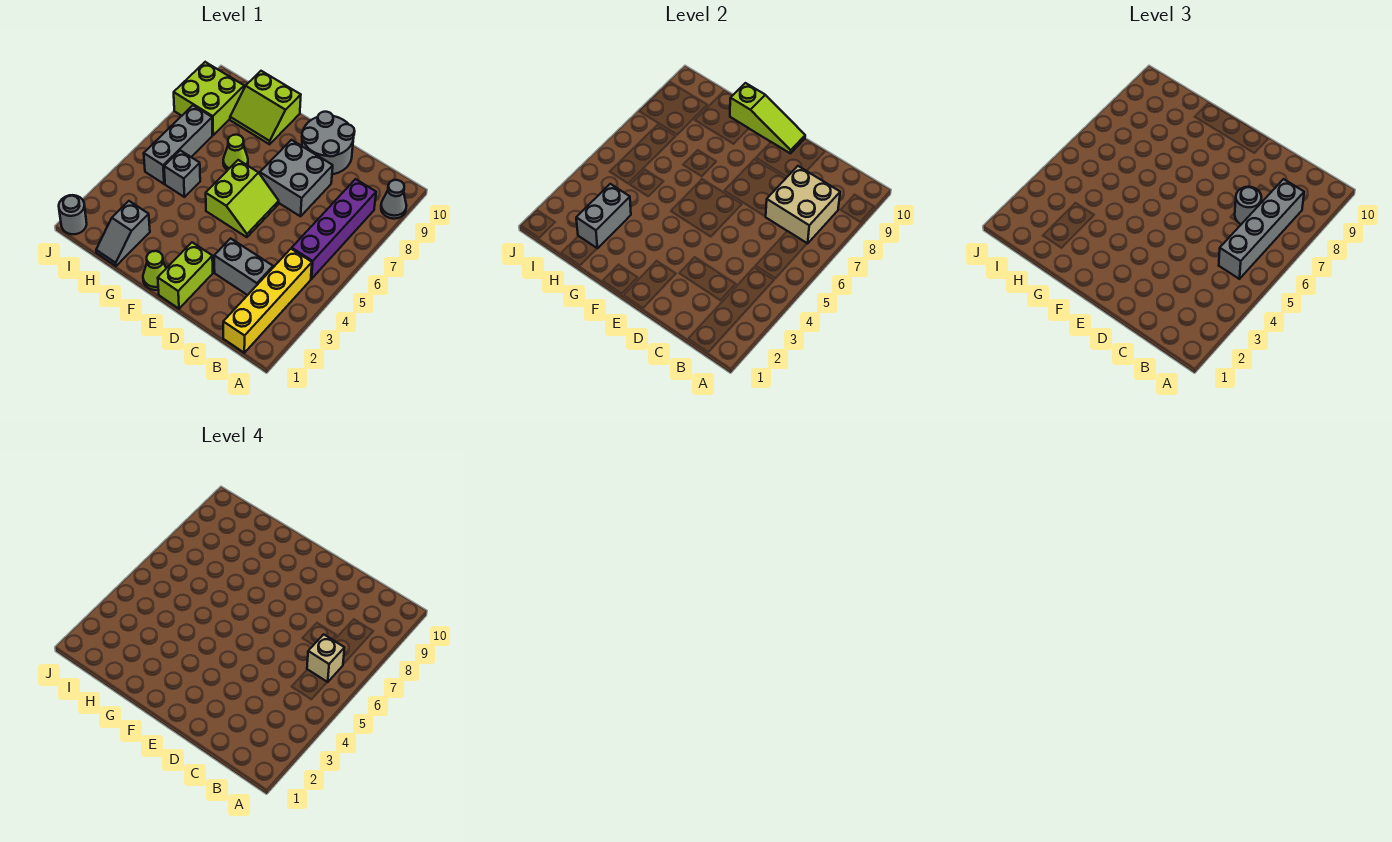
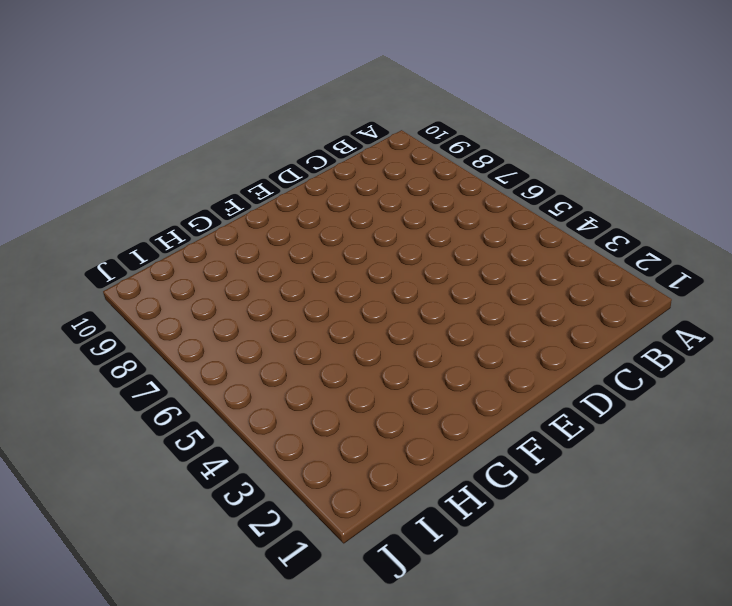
none -> grey cone A9 level 1
none -> yellow brick B1:B4 level 1
none -> purple brick B5:B8 level 1

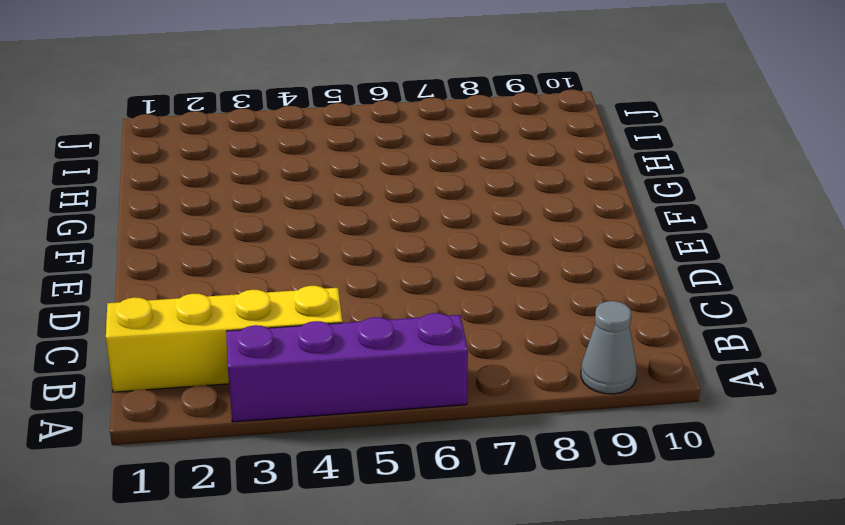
purple brick A3:A6 level 1 -> purple brick B5:B8 level 1
none -> grey brick C3:D3 level 1
none -> grey brick D7:E8 level 1
none -> grey round brick D9:E10 level 1

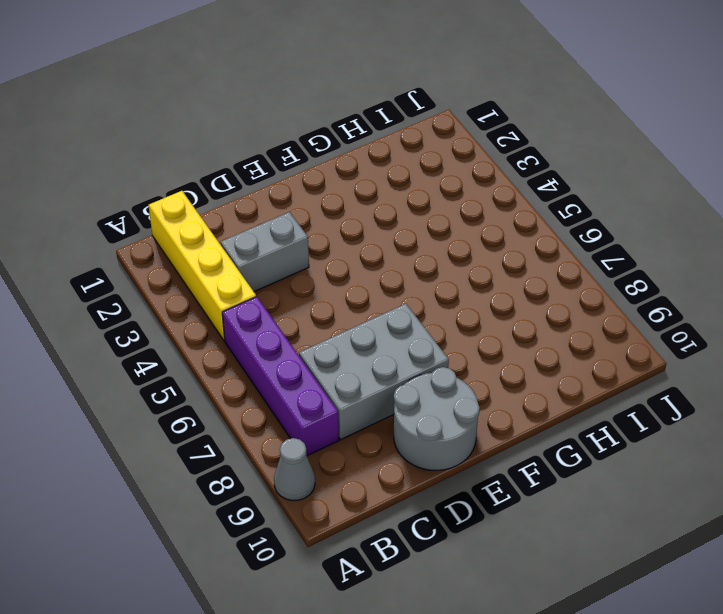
grey brick C7:E8 level 1 -> grey brick D7:E8 level 1
none -> lime brick E1:E2 level 1
none -> lime slope E5:F6 level 1 top F
none -> lime cone F1 level 1

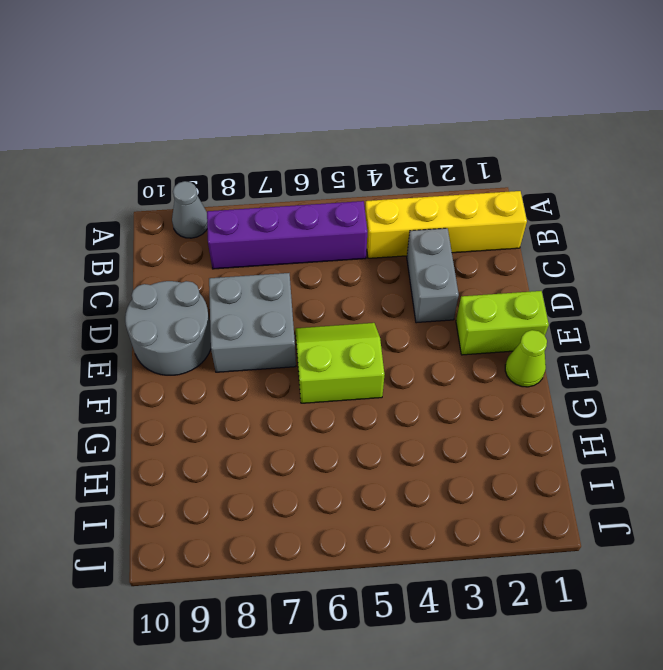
none -> lime cone G7 level 1
none -> lime slope G9:H10 level 1 top 10
none -> grey slope H1:H2 level 1 top 2

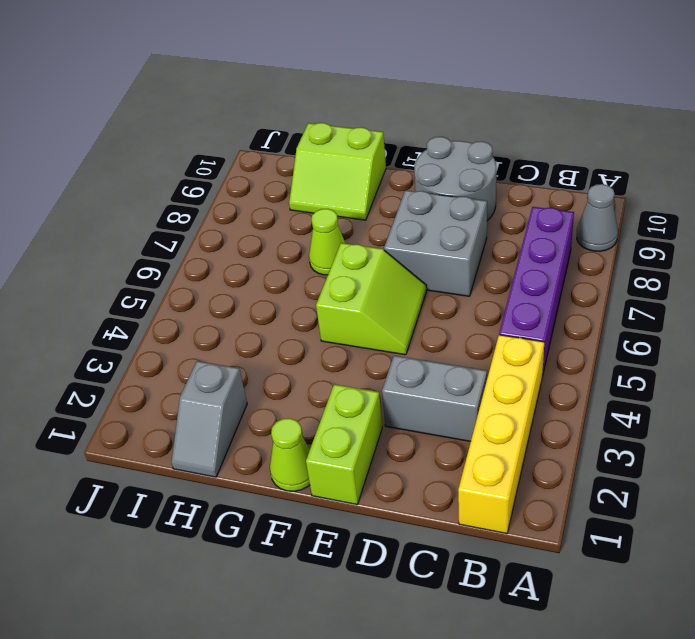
none -> grey brick H5 level 1
none -> grey brick I5:I7 level 1
none -> lime brick I8:J9 level 1

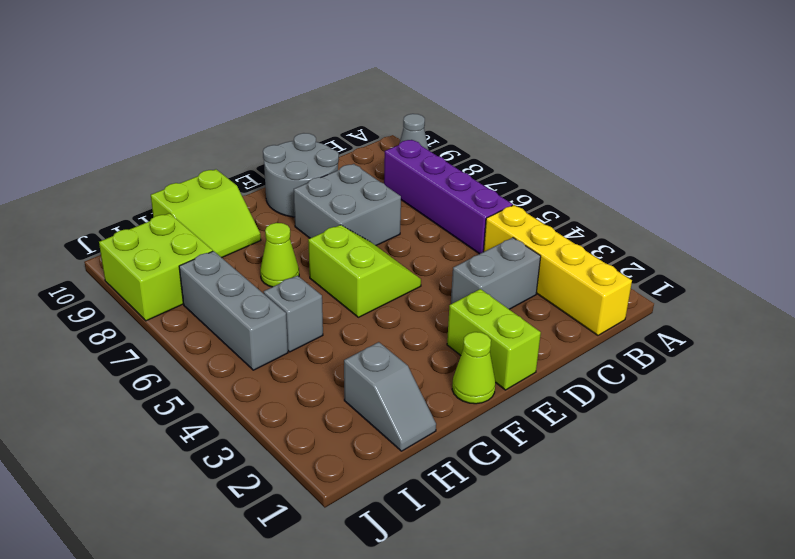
none -> grey round brick J1 level 1
none -> tan brick B7:C8 level 2
none -> lime slope E10:G10 level 2 top G

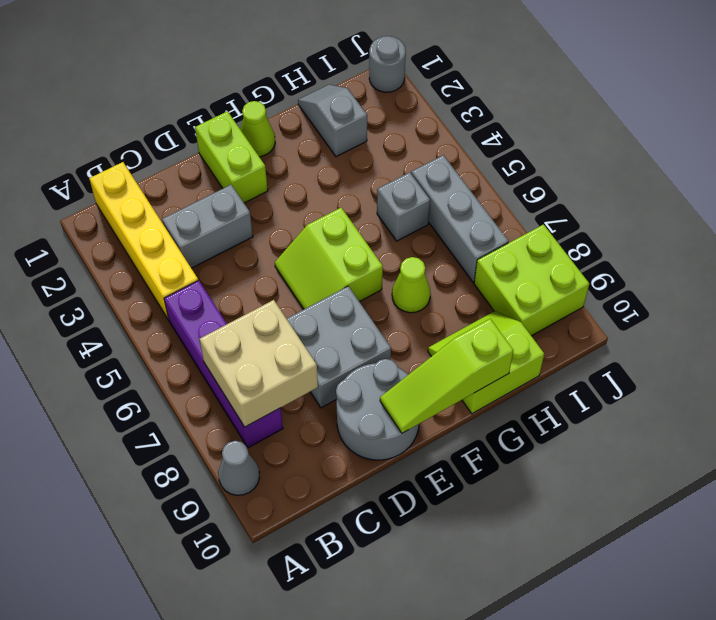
none -> grey brick H2:H3 level 2
none -> grey brick B5:B8 level 3
none -> grey round brick C7 level 3

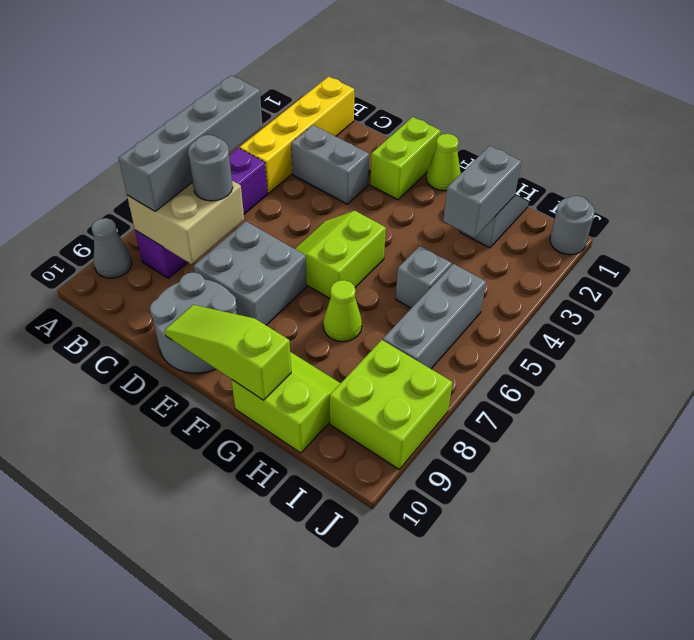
none -> tan brick B6 level 4

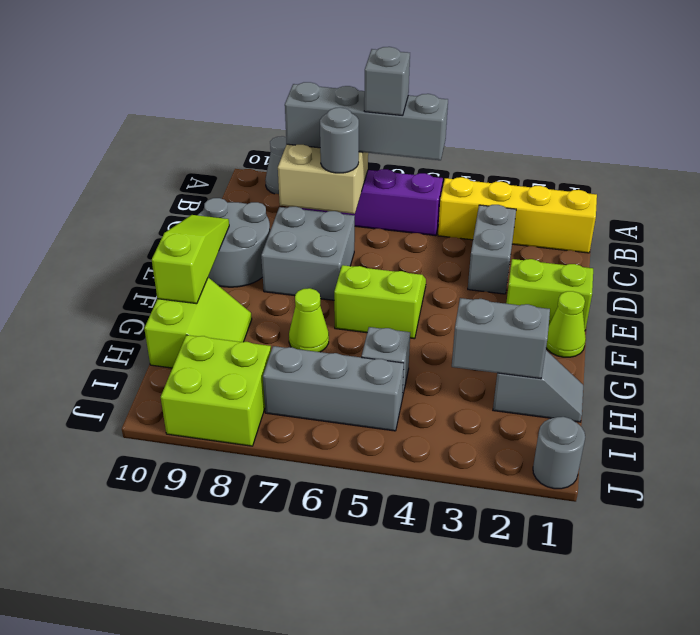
grey brick B6 level 4 -> tan brick B6 level 4

